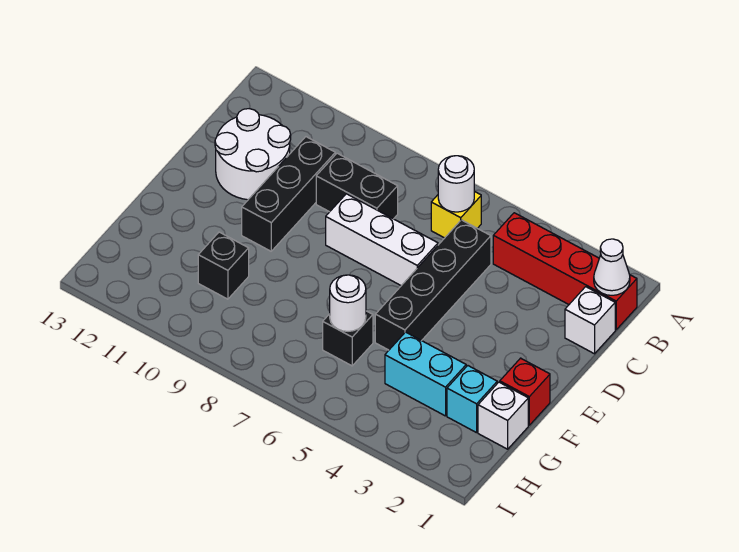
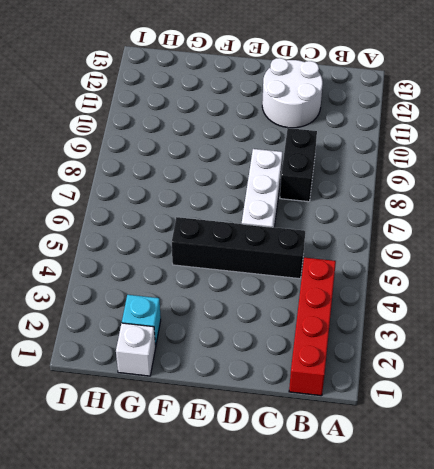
none -> yellow brick B6 level 1
none -> white brick C1 level 1
none -> black brick C10:E10 level 1

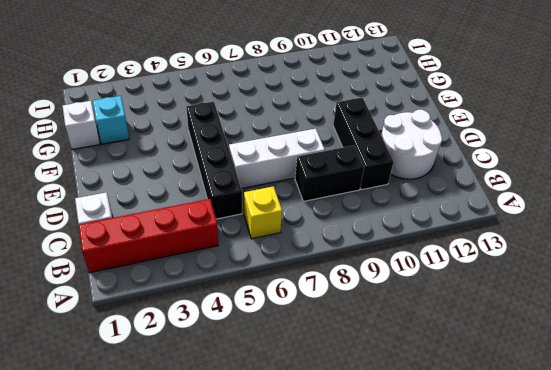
none -> red brick F1 level 1
none -> cyan brick G3:G4 level 1
none -> black brick G6 level 1

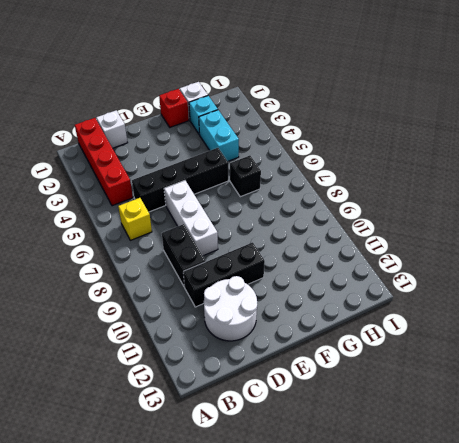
none -> black brick G10 level 1
none -> white cone B1 level 2
none -> white round brick B6 level 2

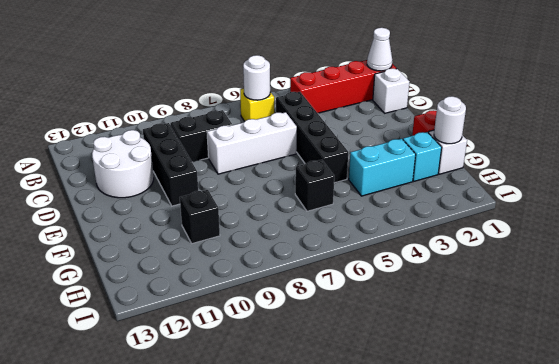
white round brick G1 level 2 -> white round brick G6 level 2

